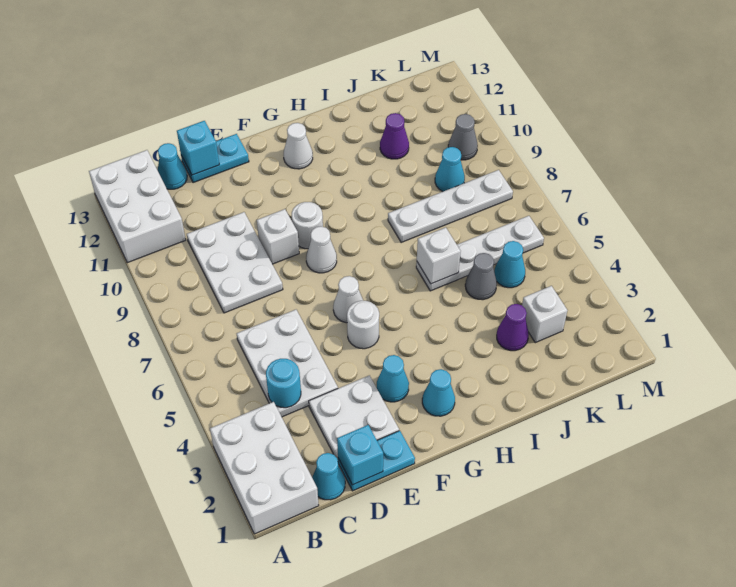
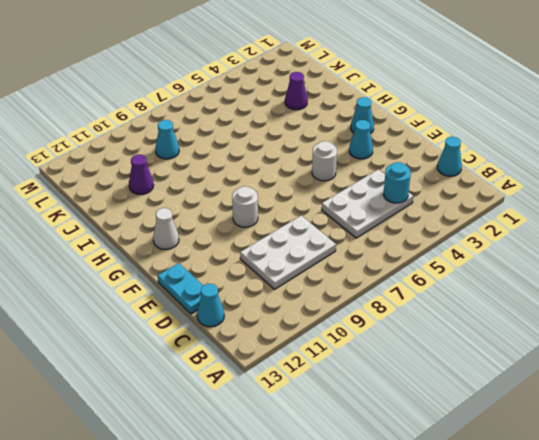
none -> white brick A1:B3 level 1
none -> white brick A11:B13 level 1
none -> cyan plate D1:E1 level 1
none -> white plate D2:E3 level 1

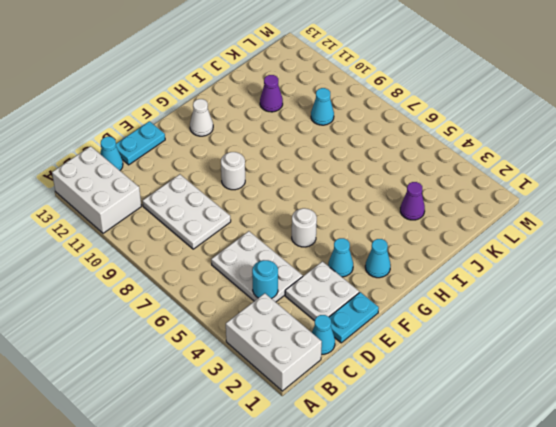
none -> white brick E9 level 1
none -> white cone F6 level 1
none -> white cone F8 level 1
none -> white plate I6:L6 level 1

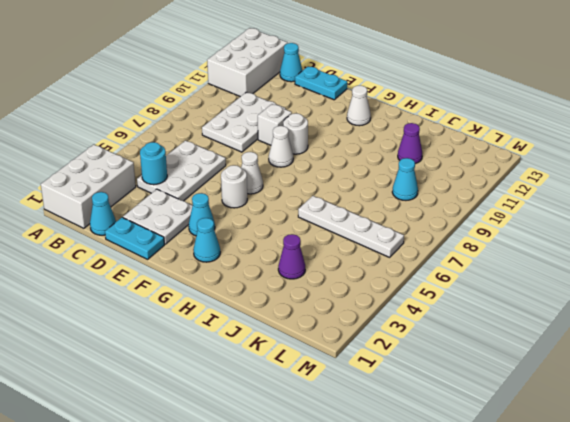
none -> white plate I8:L8 level 1
none -> grey cone J5 level 1
none -> white brick K3 level 1
none -> cyan cone K5 level 1

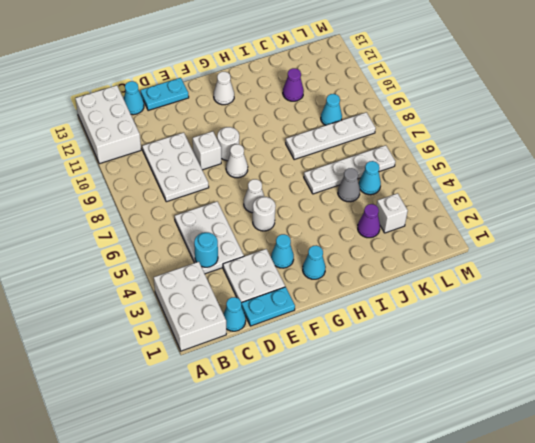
none -> grey cone L10 level 1
none -> cyan brick D1 level 2
none -> cyan brick D13 level 2
none -> white brick I6 level 2

